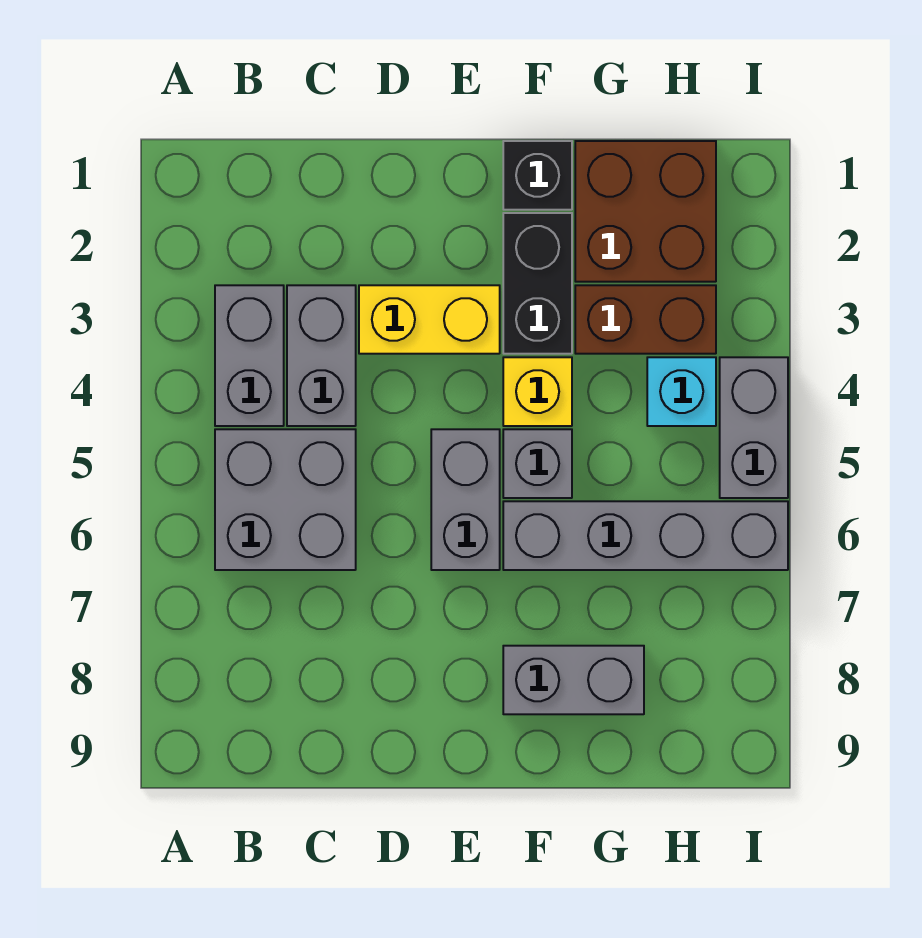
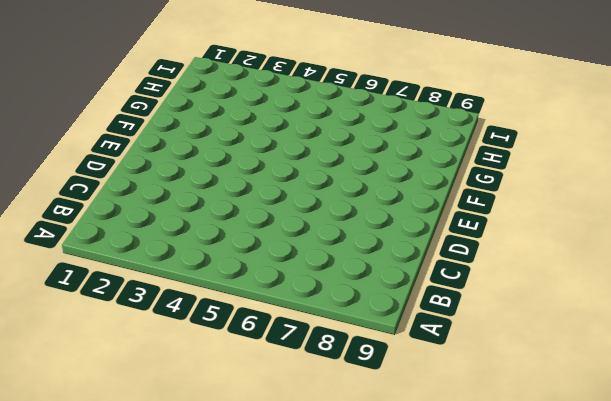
none -> grey brick B3:B4 level 1
none -> grey brick B5:C6 level 1
none -> grey brick C3:C4 level 1

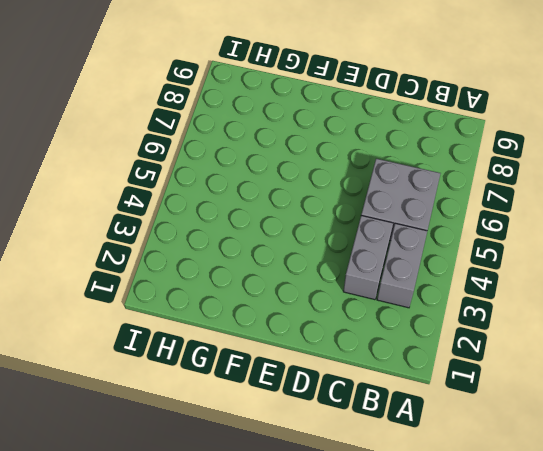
none -> yellow brick D3:E3 level 1
none -> grey brick E5:E6 level 1
none -> black brick F1 level 1

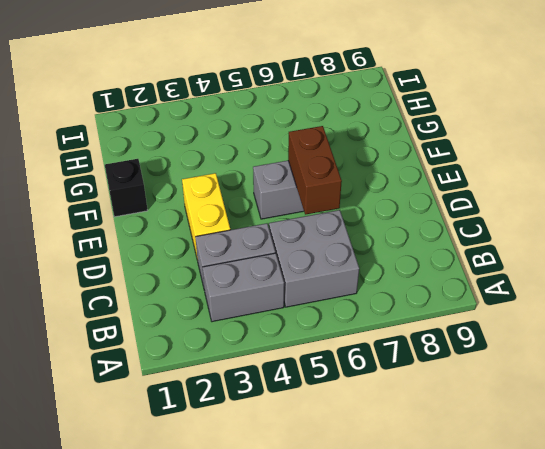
brown brick D6:E6 level 2 -> brown brick G3:H3 level 1
none -> black brick F2:F3 level 1
none -> yellow brick F4 level 1
none -> grey brick F5 level 1

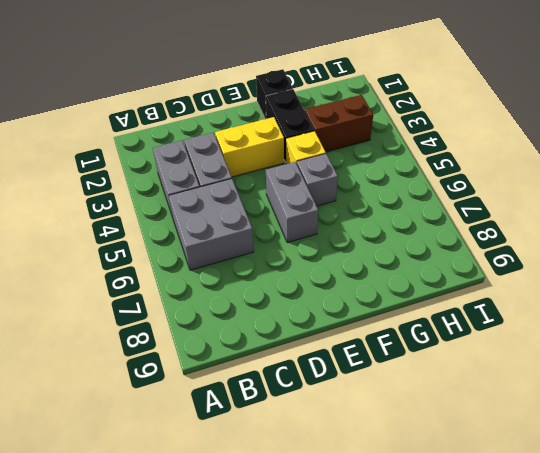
none -> grey brick F6:I6 level 1
none -> grey brick F8:G8 level 1
none -> brown brick G1:H2 level 1

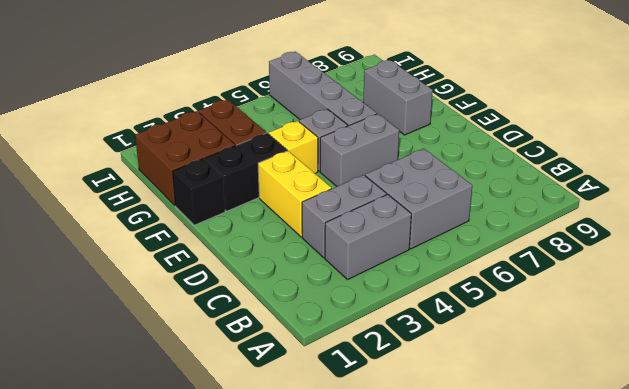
none -> cyan brick H4 level 1
none -> grey brick I4:I5 level 1

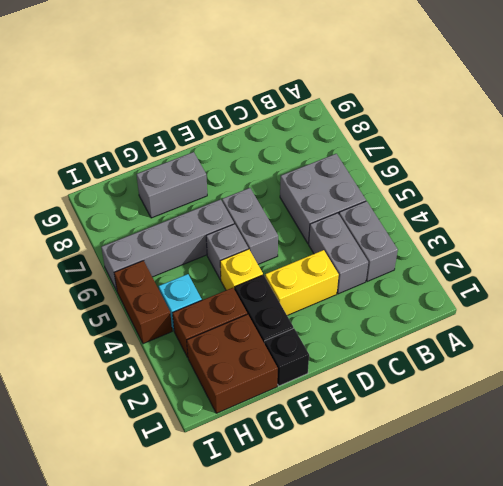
brown brick I4:I5 level 1 -> grey brick I4:I5 level 1

